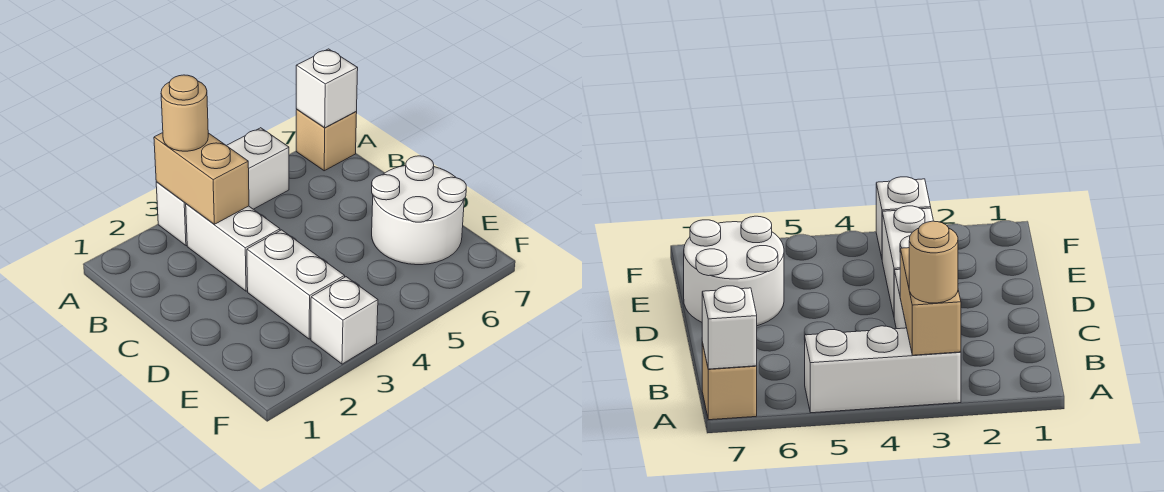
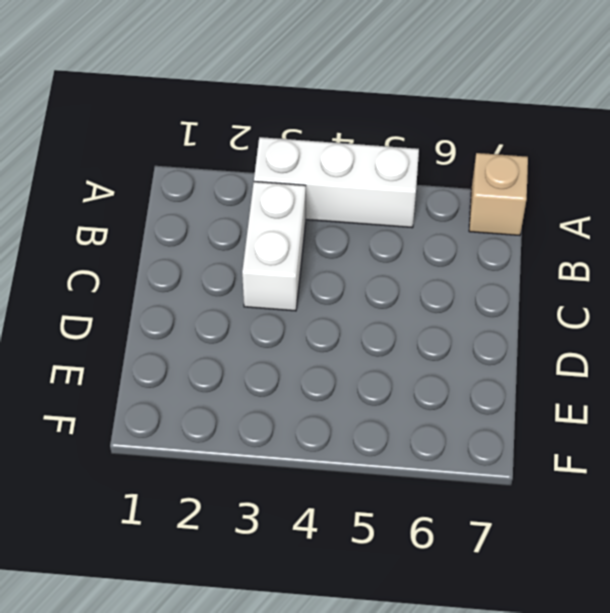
none -> white brick D3:E3 level 1
none -> white round brick D6:E7 level 1

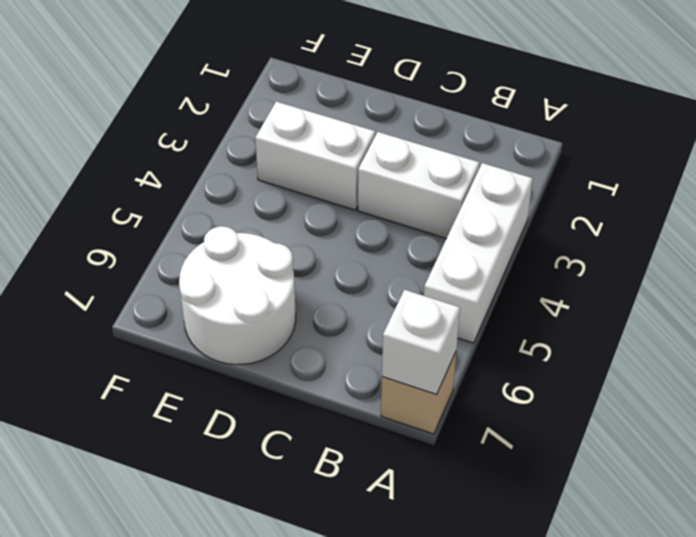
none -> white brick F3 level 1
none -> tan brick A3:B3 level 2

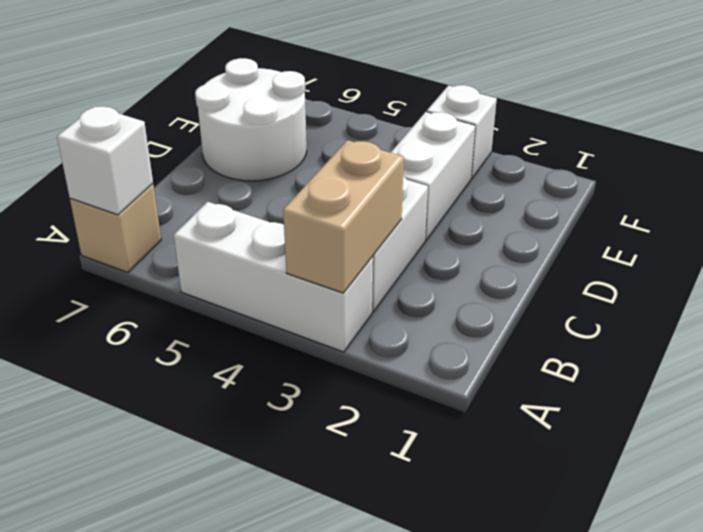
none -> tan round brick A3 level 3

